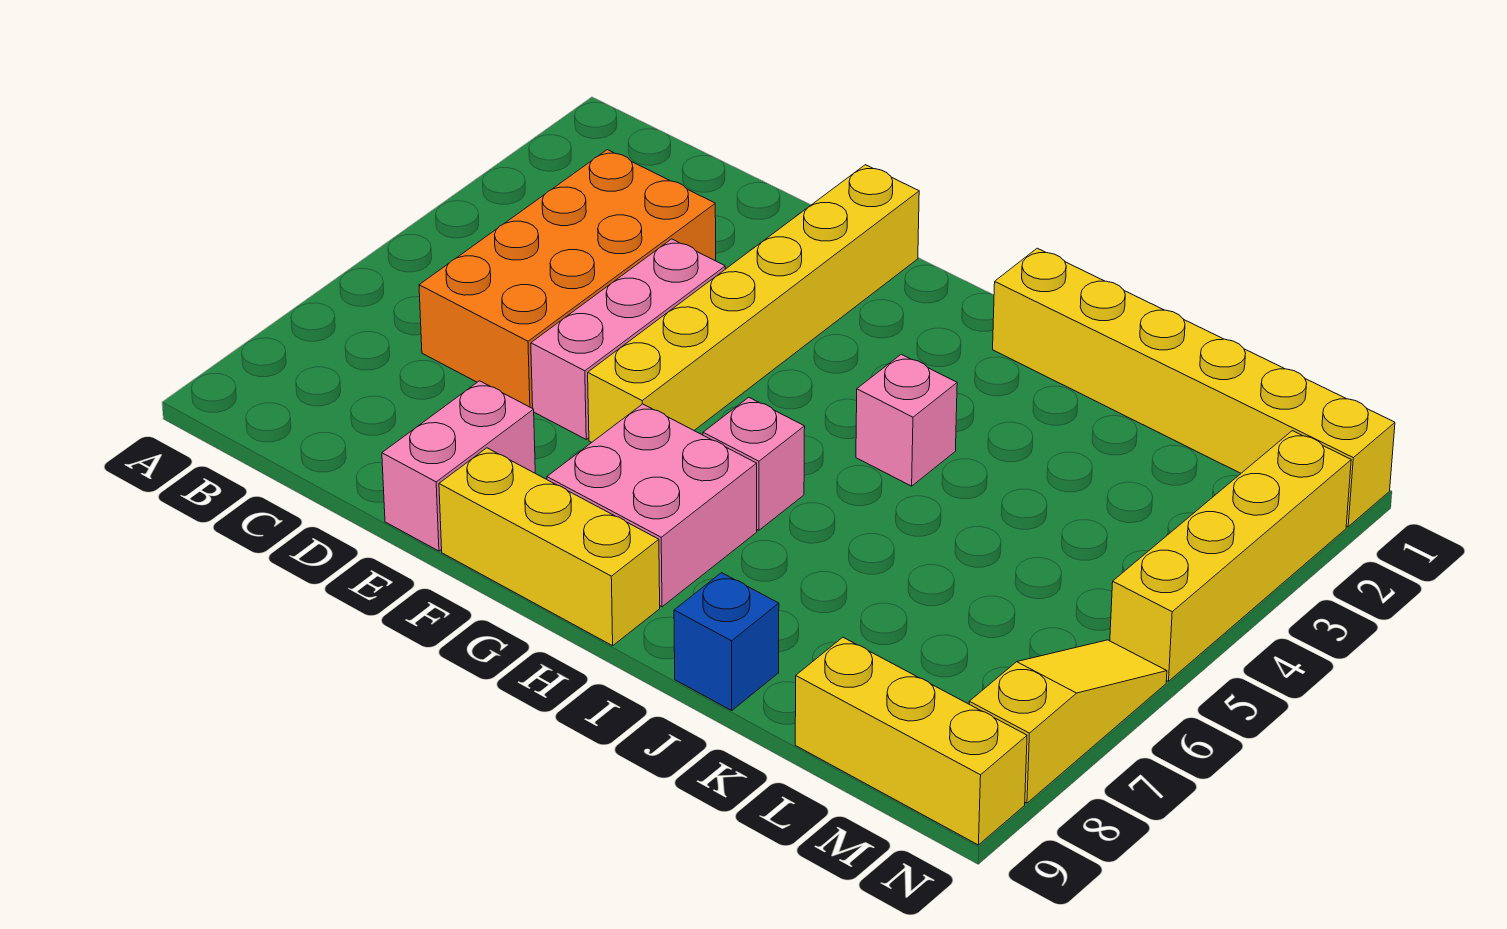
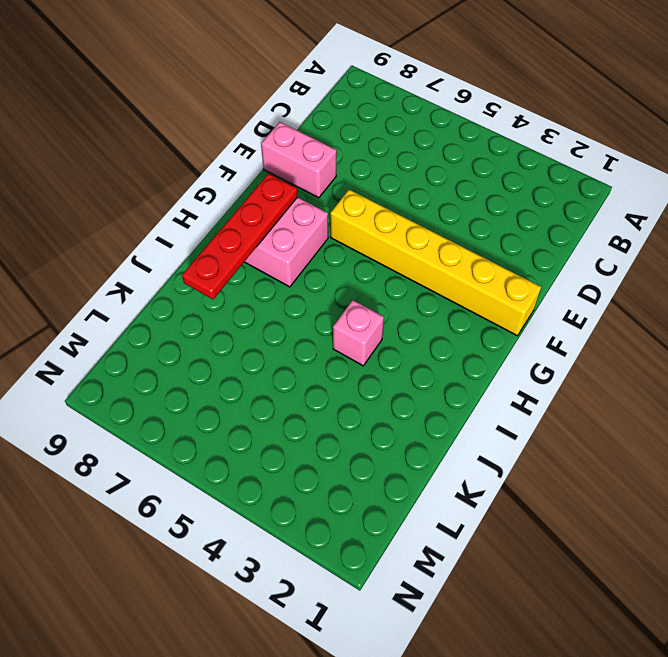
red plate G8:J8 level 2 -> none
none -> orange brick C3:D6 level 1
none -> pink brick E4:E6 level 1
none -> yellow brick F9:H9 level 1

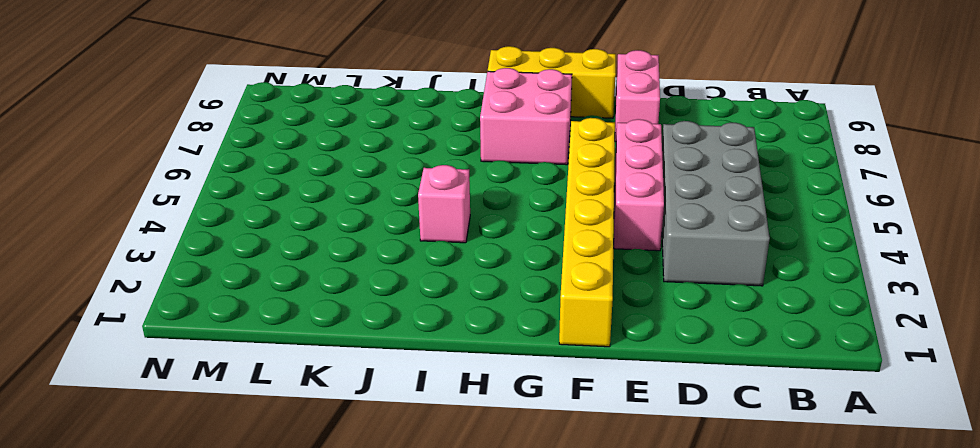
grey brick C3:D6 level 1 -> orange brick C3:D6 level 1
none -> pink brick H6 level 1
none -> yellow brick I1:N1 level 1
none -> blue brick J9 level 1

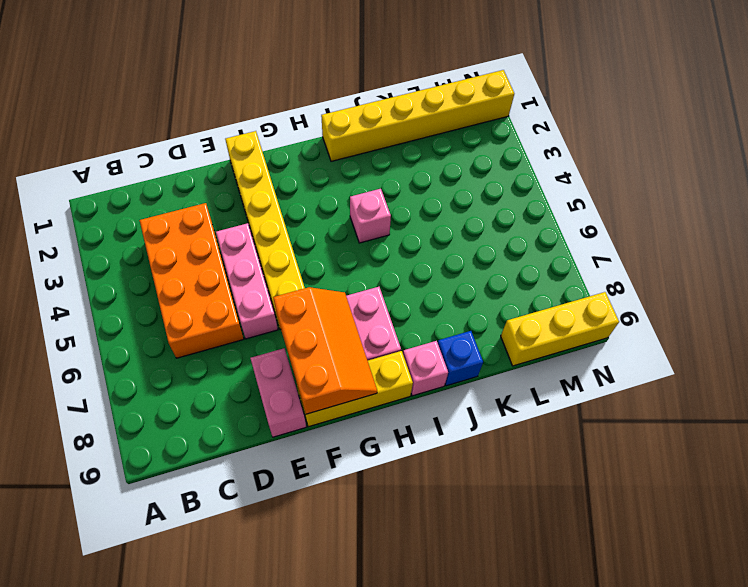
orange slope F7:G9 level 2 top F -> none
pink brick I9 level 1 -> pink brick H6 level 1
none -> yellow brick N2:N5 level 1
none -> yellow slope N6:N8 level 1 top 8

